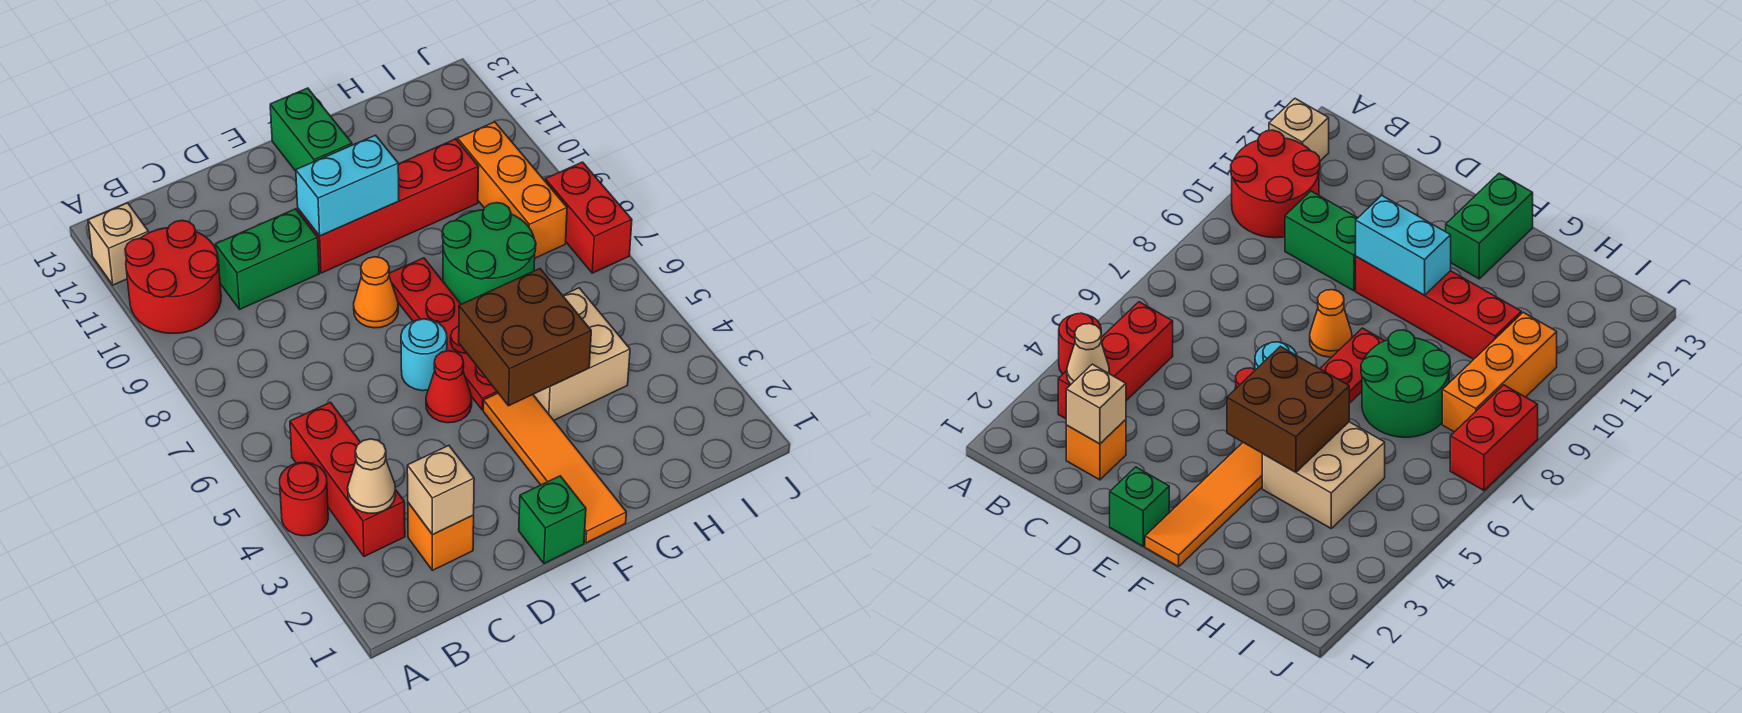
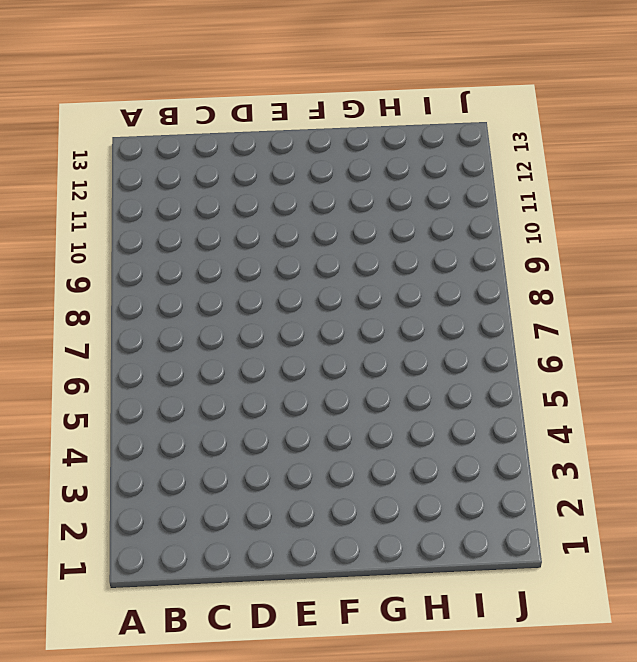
none -> red round brick A4 level 1
none -> red round brick A10:B11 level 1
none -> tan brick A12 level 1

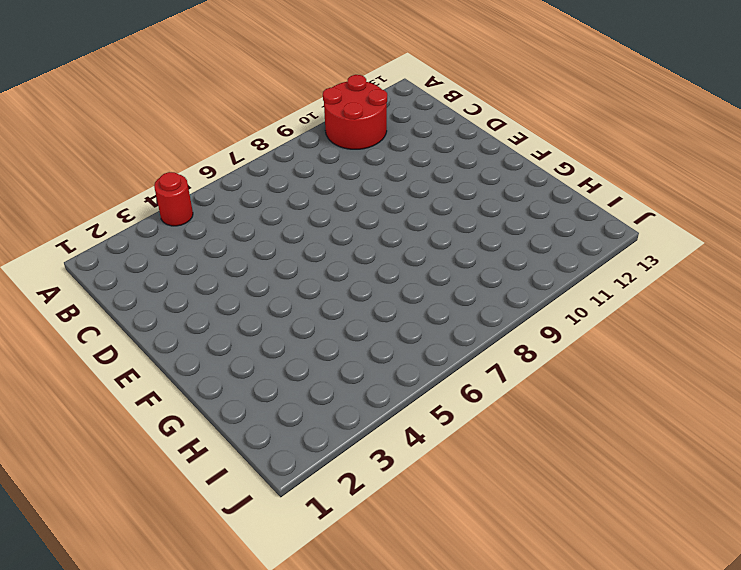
none -> tan brick A12 level 1
none -> red brick B3:B5 level 1
none -> orange brick C2 level 1

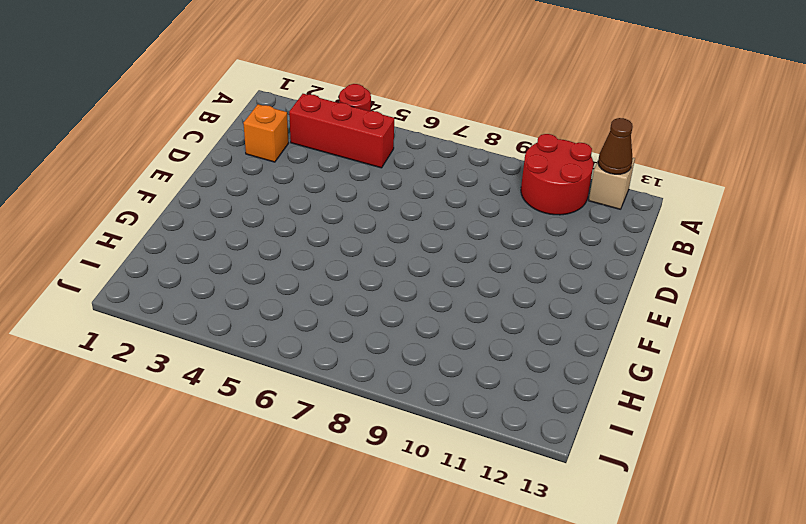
brown cone A12 level 2 -> none
none -> green brick C10:D10 level 1
none -> green brick E1 level 1
none -> red cone E5 level 1

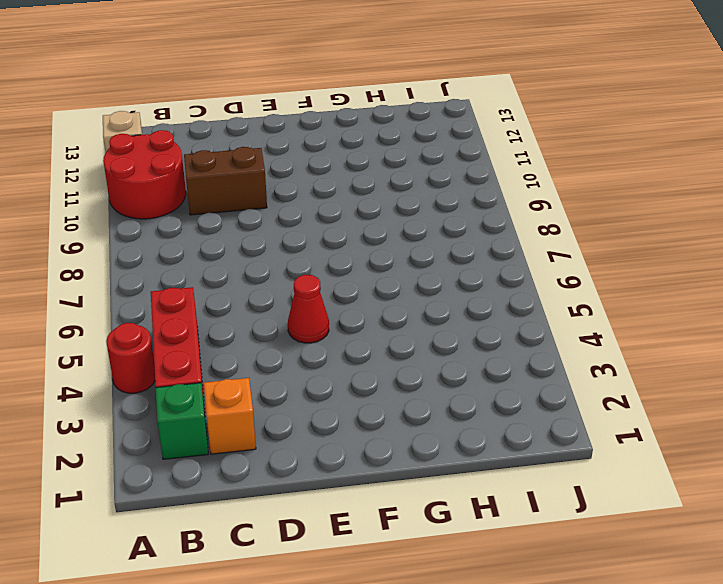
green brick B2 level 1 -> green brick E1 level 1
brown brick C10:D10 level 1 -> green brick C10:D10 level 1
none -> cyan round brick E6 level 1
none -> orange cone E8 level 1
none -> red brick E10:H10 level 1

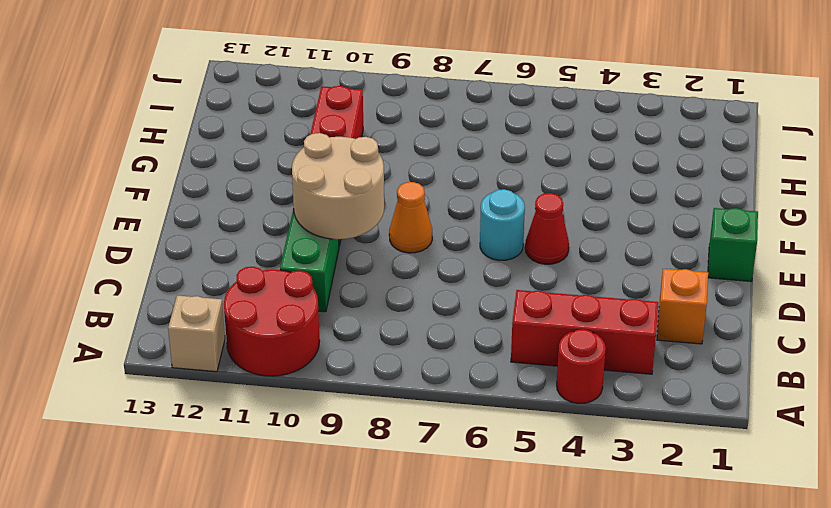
tan round brick D9:E10 level 2 -> cyan brick E10:F10 level 2
none -> orange tile F1:F4 level 1
none -> red plate F5:F8 level 1
none -> green brick F12:F13 level 1

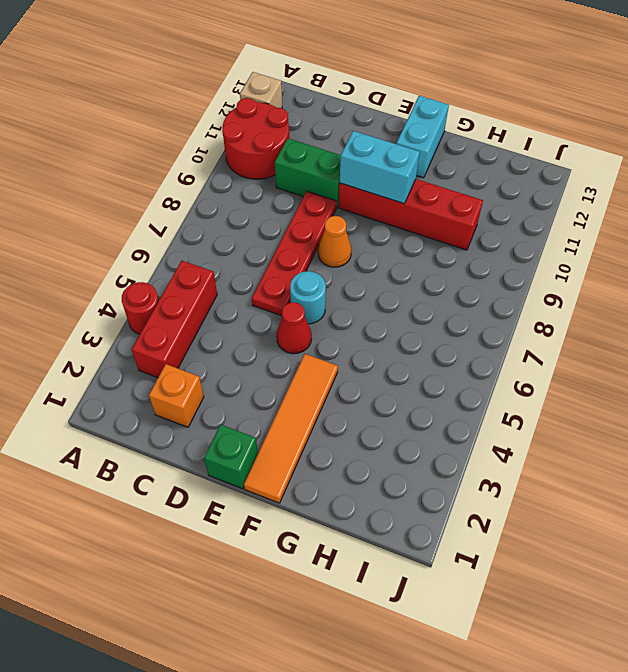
red plate D6:D9 level 1 -> red plate F5:F8 level 1
cyan brick F12:F13 level 1 -> green brick F12:F13 level 1
none -> tan brick G4:H5 level 1
none -> green round brick G7:H8 level 1
none -> orange brick I8:I10 level 1

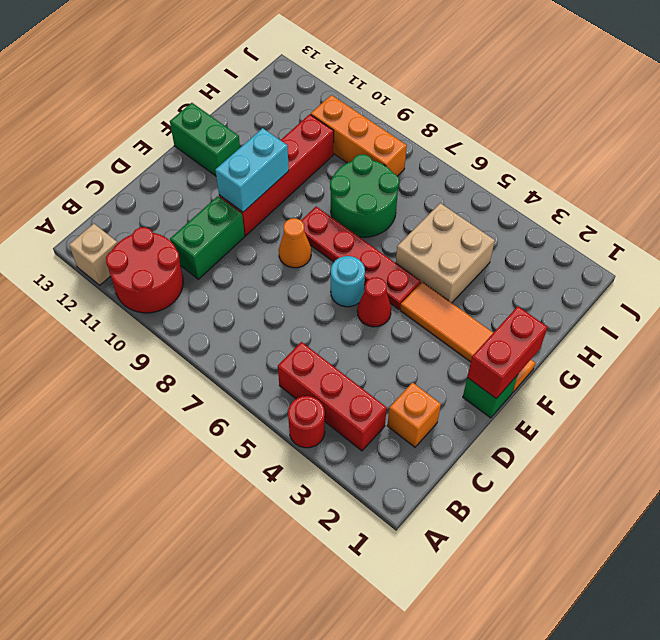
red brick E1:F1 level 2 -> red brick J7:J8 level 1
none -> tan cone B3 level 2
none -> tan brick C2 level 2
none -> brown brick F4:G5 level 2

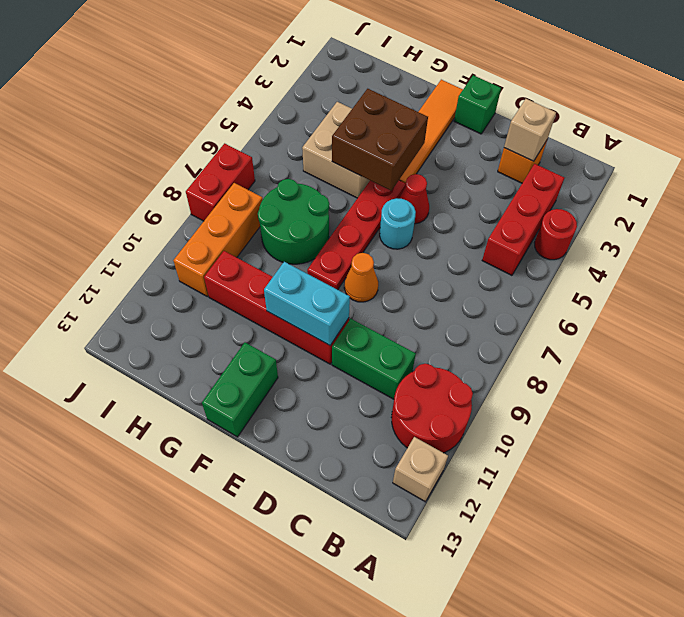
none -> tan cone B3 level 2

